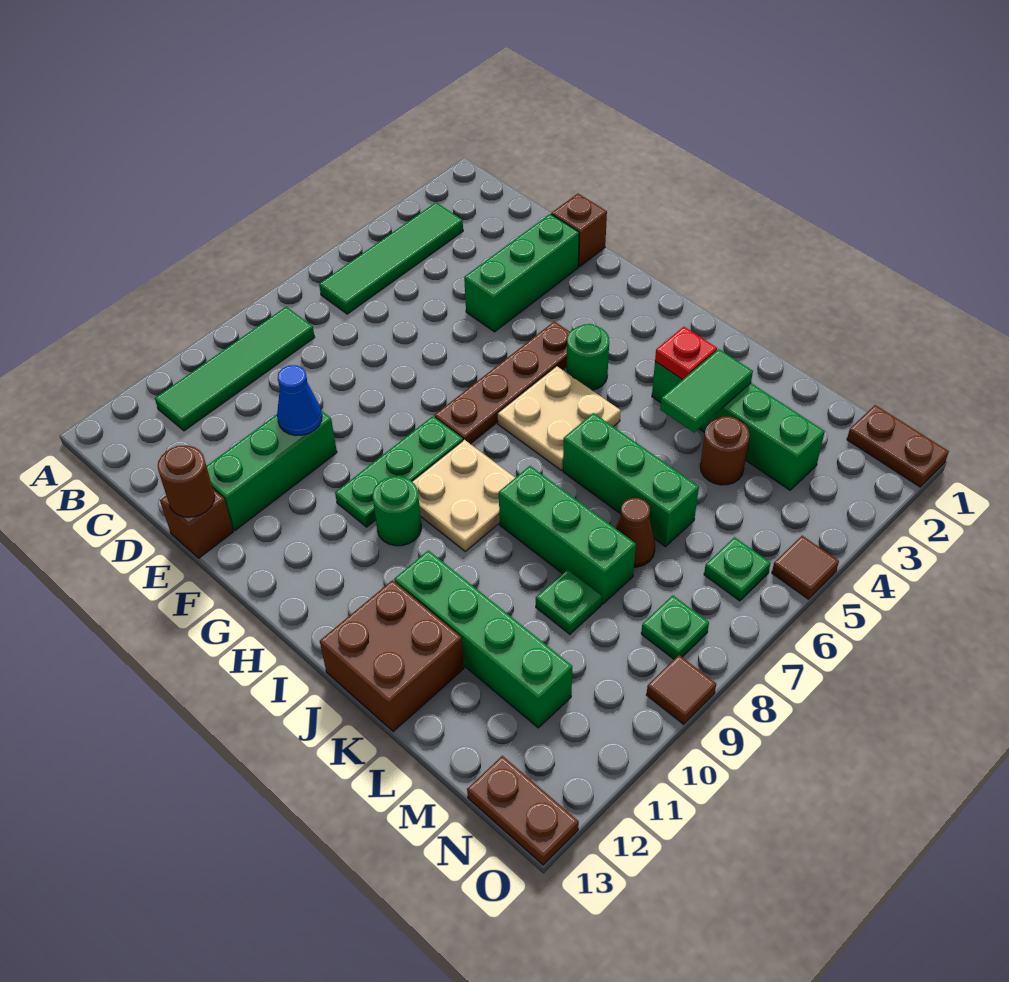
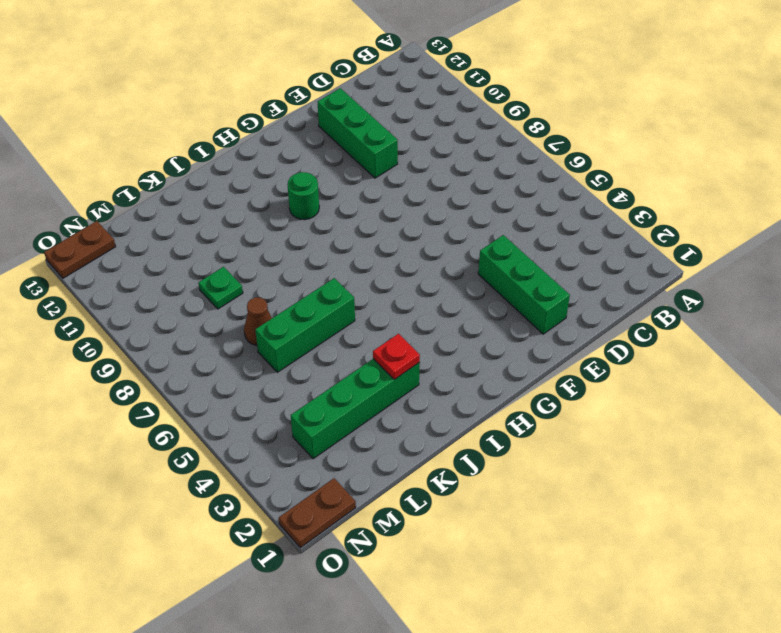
none -> green tile B3:B6 level 1
none -> green tile B8:B11 level 1
none -> brown brick E1 level 1
none -> brown brick E13 level 1

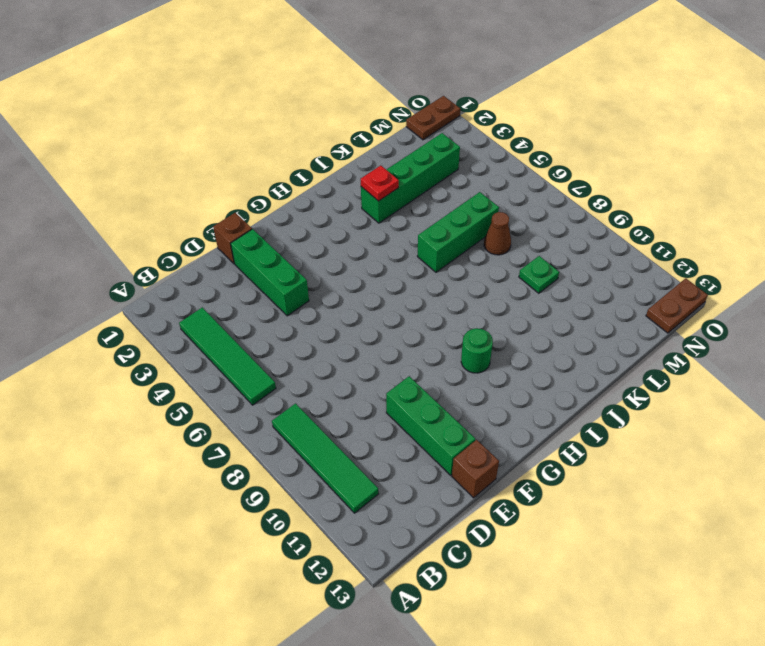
none -> brown plate G4:G7 level 1
none -> green plate G8:G10 level 1
none -> green round brick H4 level 1
none -> tan plate H5:I6 level 1

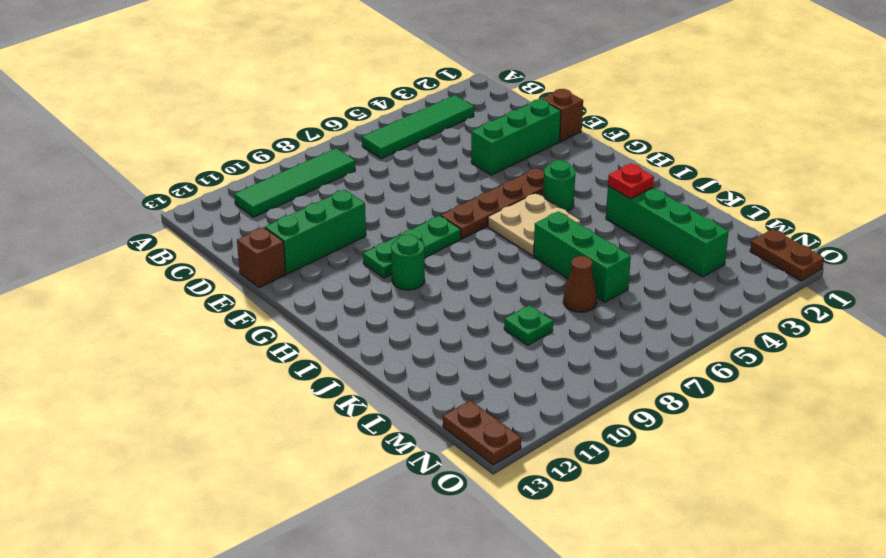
none -> tan plate H8:I9 level 1
none -> green brick J8:L8 level 1
none -> green brick J11:M11 level 1
none -> brown brick J12:K13 level 1

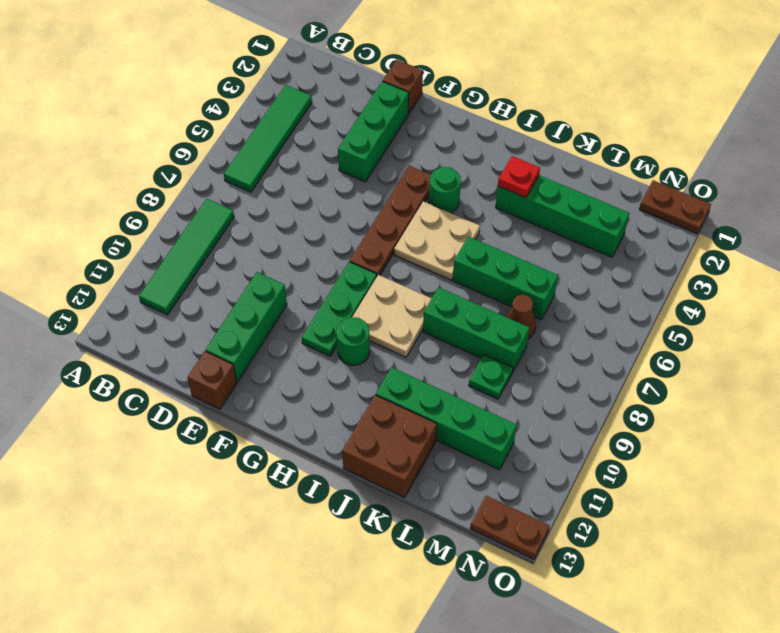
none -> brown round brick L4 level 1
none -> green plate N6 level 1
none -> green plate N8 level 1
none -> brown tile O5 level 1

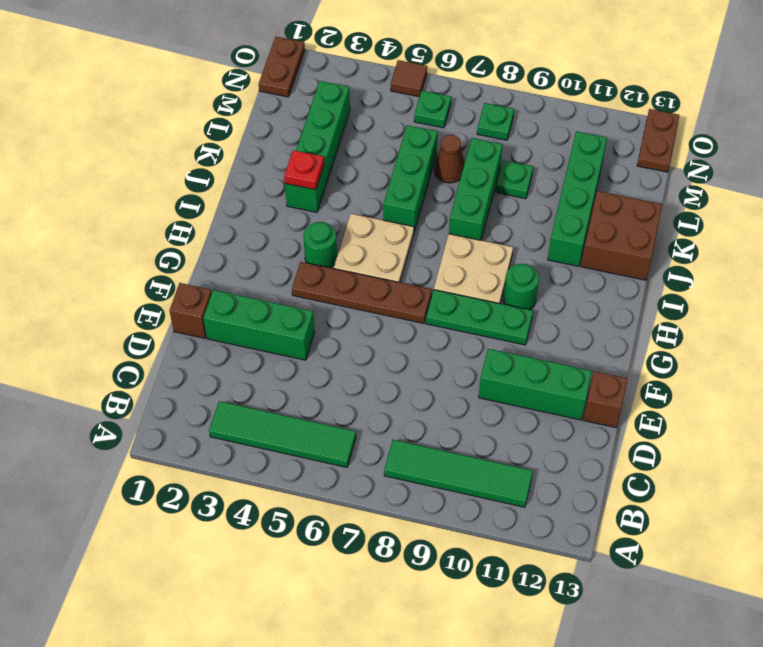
none -> brown round brick L4 level 1
none -> brown tile O9 level 1
none -> blue cone E10 level 2
none -> brown round brick E13 level 2

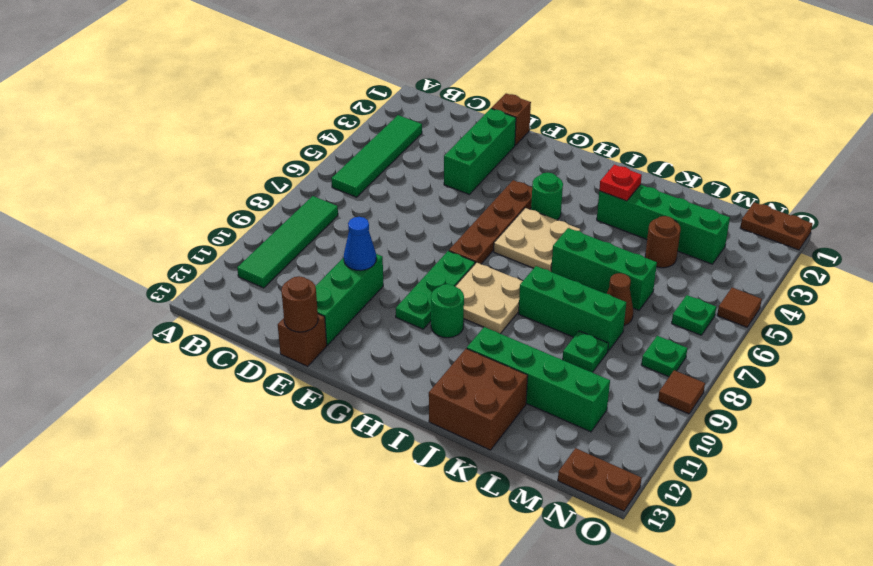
none -> green tile K3:K4 level 2

